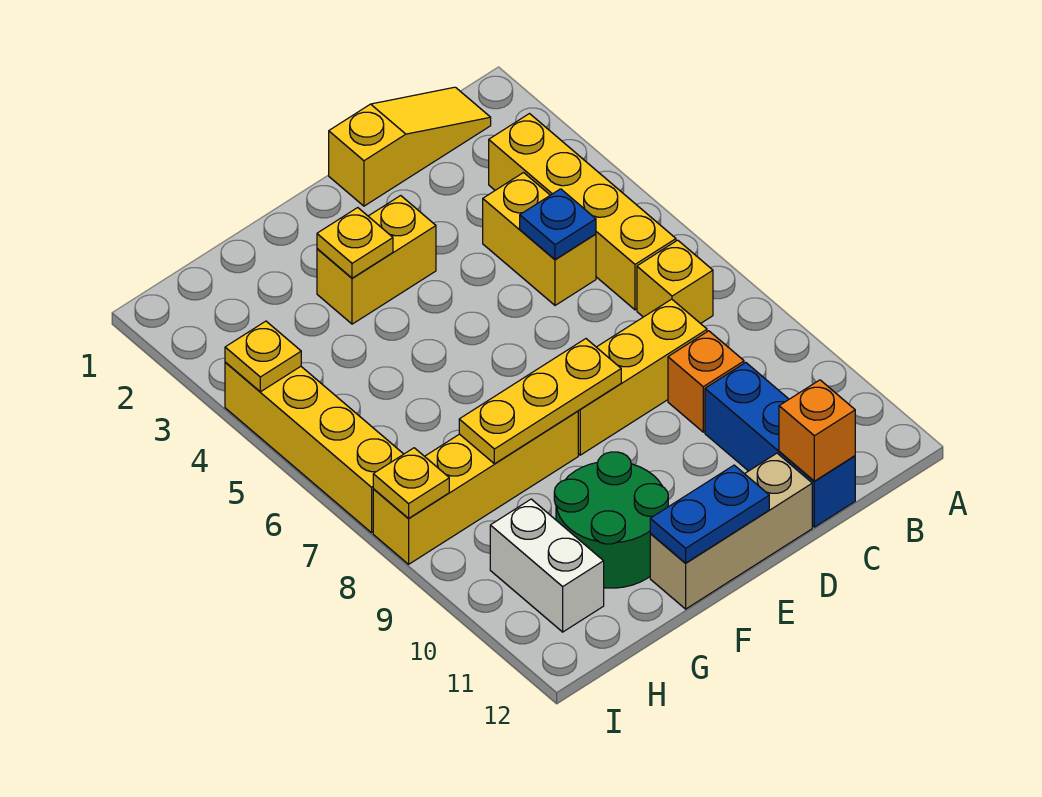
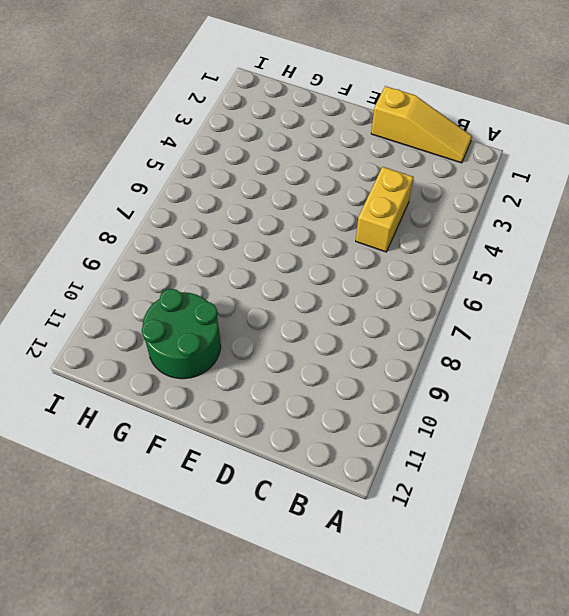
none -> yellow brick B3:B6 level 1
none -> yellow brick B7 level 1
none -> yellow brick C8:E8 level 1

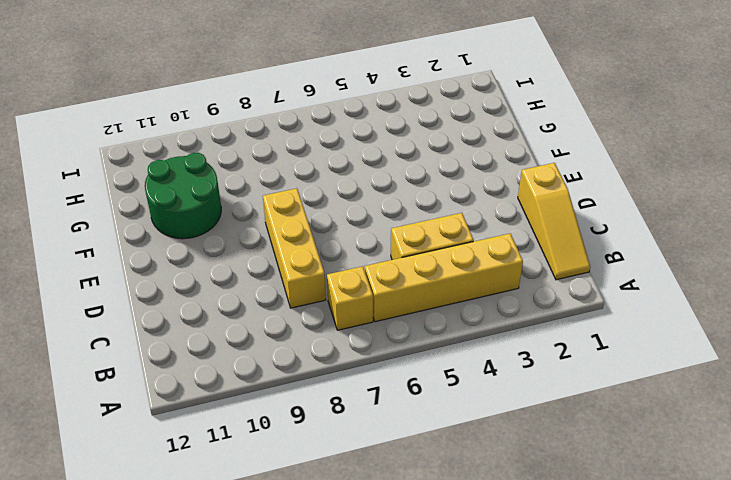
none -> orange brick C9 level 1
none -> blue brick C10:C12 level 1
none -> tan brick D12:F12 level 1

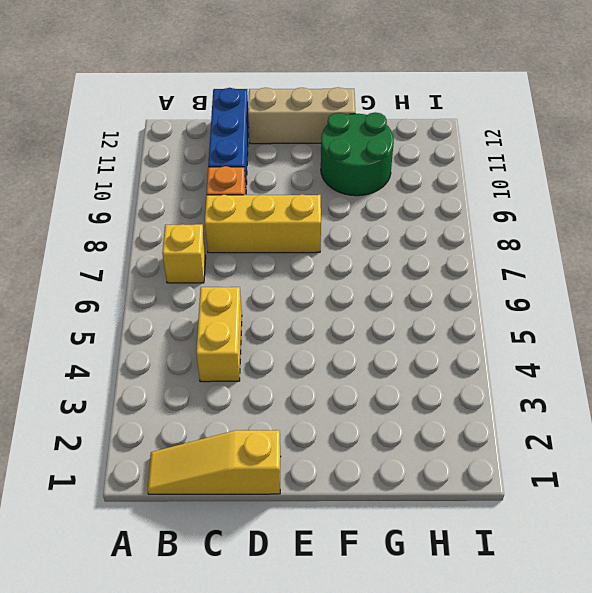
none -> yellow brick B3:B6 level 1
none -> yellow brick E3:F3 level 1
none -> yellow brick F8:I8 level 1

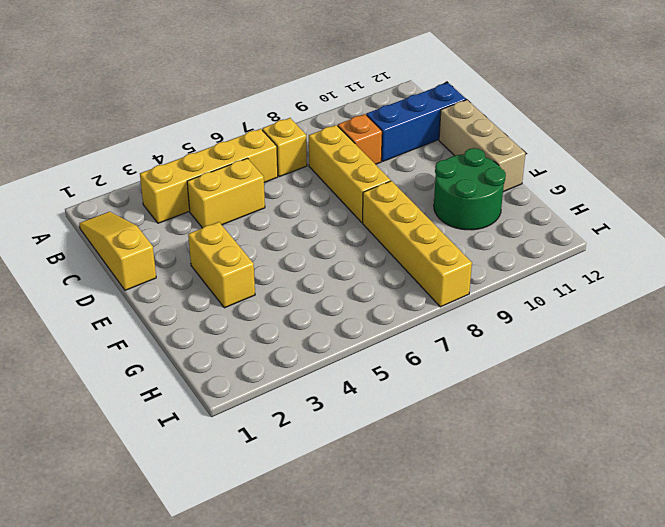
none -> white brick H10:H11 level 1
none -> yellow brick I4:I7 level 1
none -> blue plate C5 level 2

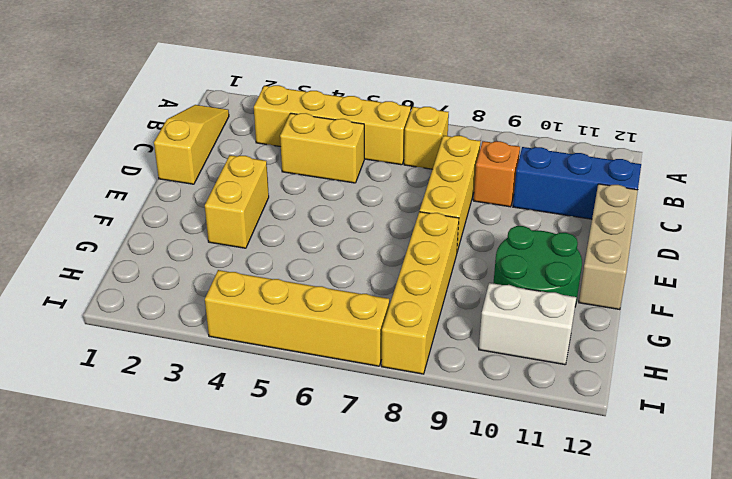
none -> blue plate C5 level 2
none -> orange brick C12 level 2
none -> yellow plate E8:G8 level 2

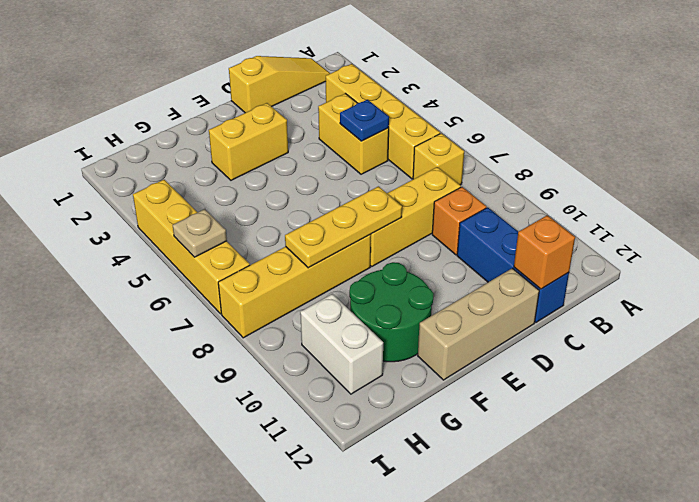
tan plate I6 level 2 -> none
none -> blue plate E12:F12 level 2
none -> yellow plate F3 level 2
none -> yellow plate I4 level 2

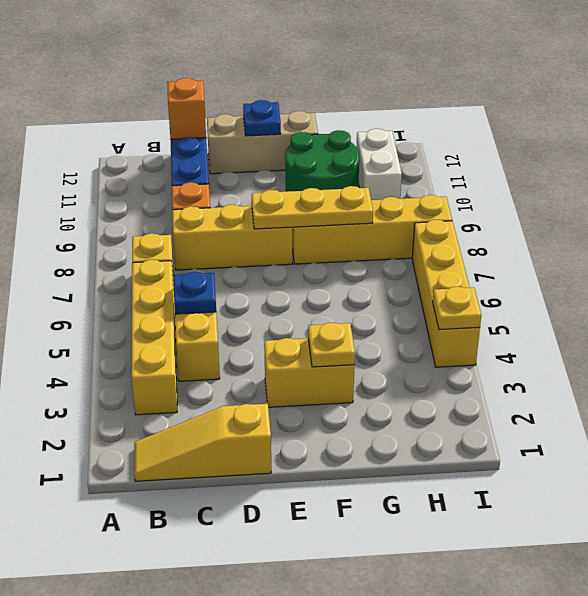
blue plate E12 level 2 -> blue plate E12:F12 level 2
none -> yellow plate I8 level 2

